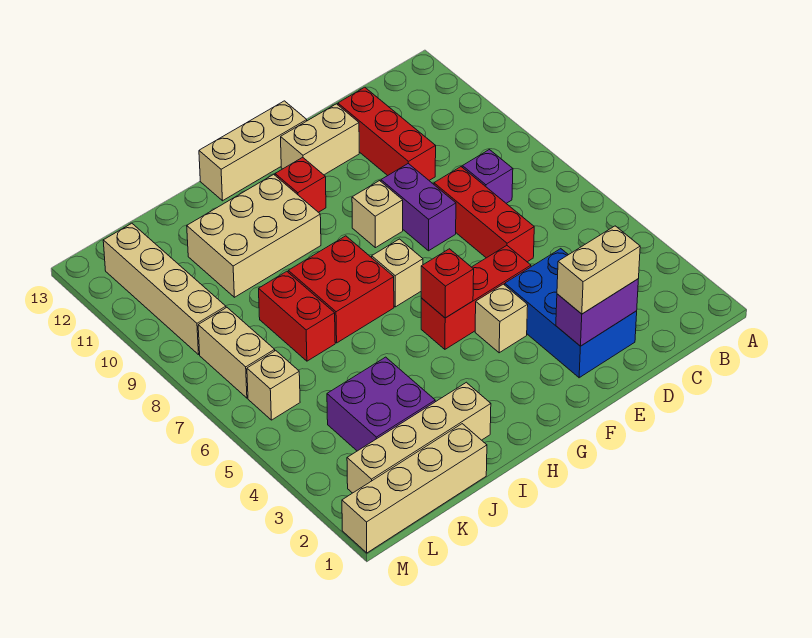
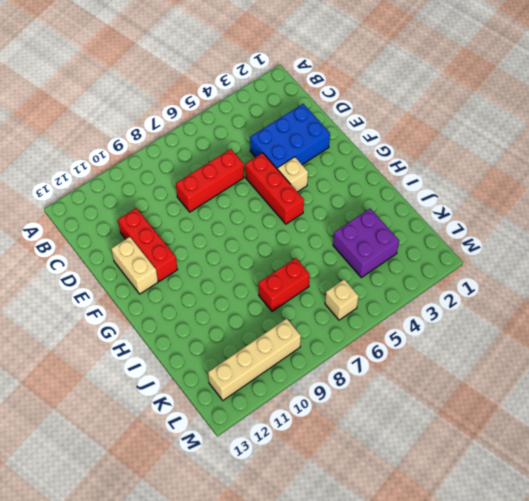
red brick D11:F11 level 1 -> red brick D10:D12 level 1
none -> purple brick C8 level 1
none -> purple brick E8:E9 level 1
none -> tan brick F9 level 1

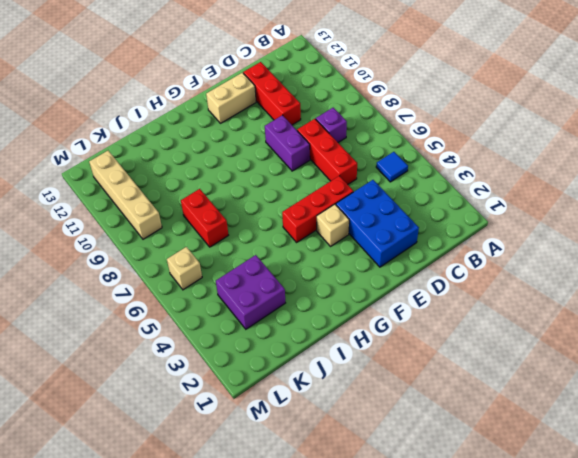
blue tile B5 level 1 -> none
none -> tan brick F9 level 1
none -> tan brick F13:H13 level 1
none -> tan brick G7 level 1

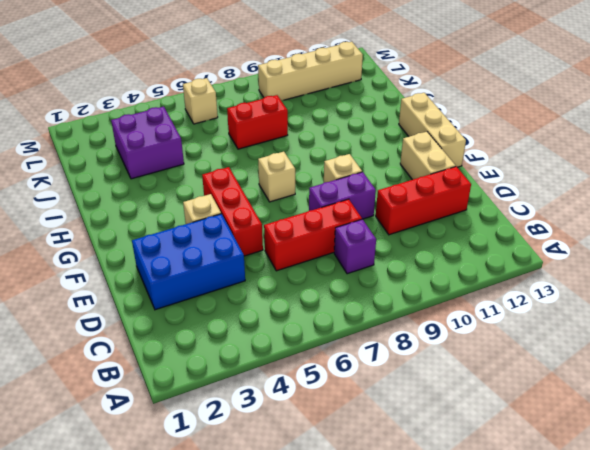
none -> red brick G11 level 1
none -> red brick H7:I8 level 1
none -> tan brick H10:J11 level 1

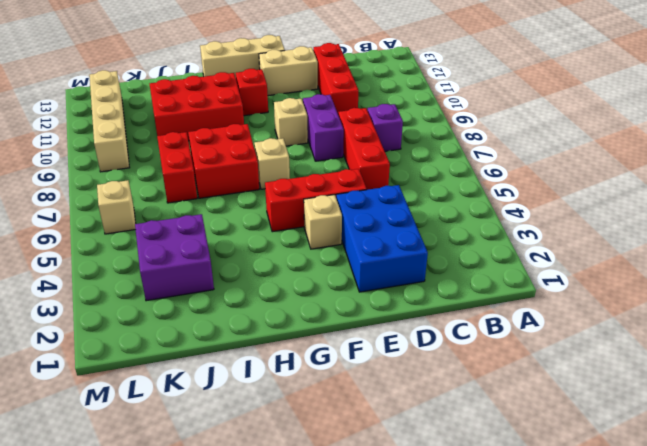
red brick H10:J11 level 1 -> tan brick H10:J11 level 1
none -> tan brick I2:L2 level 1
none -> tan brick J1:M1 level 1
none -> tan brick L7:L8 level 1

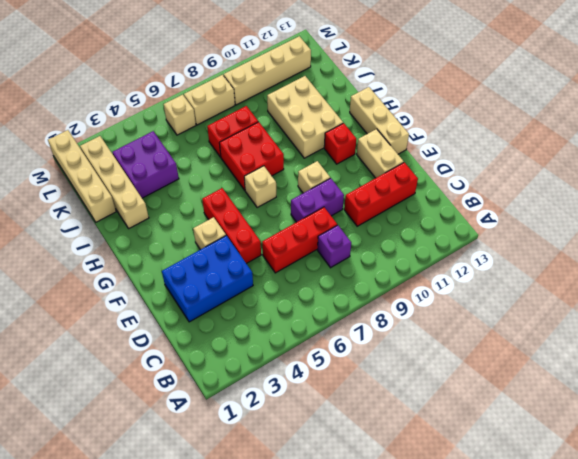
none -> purple brick D2:E2 level 2
none -> red brick G5 level 2
none -> tan brick D2:E2 level 3

